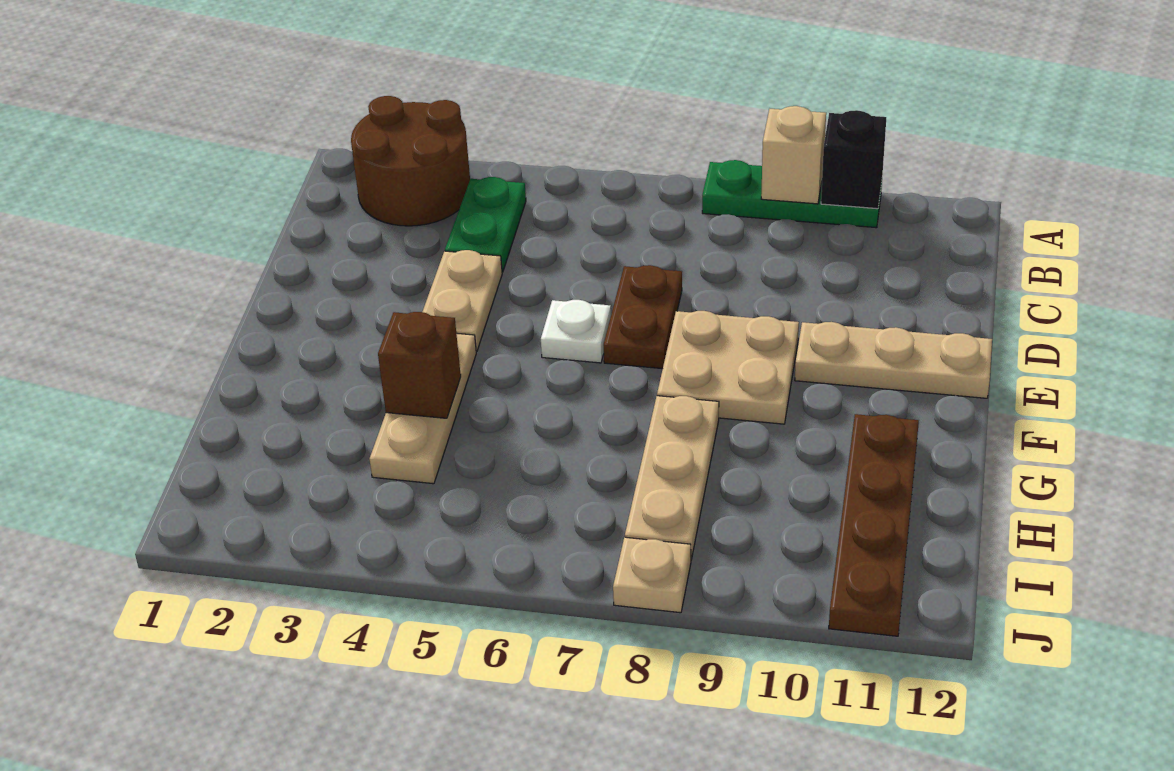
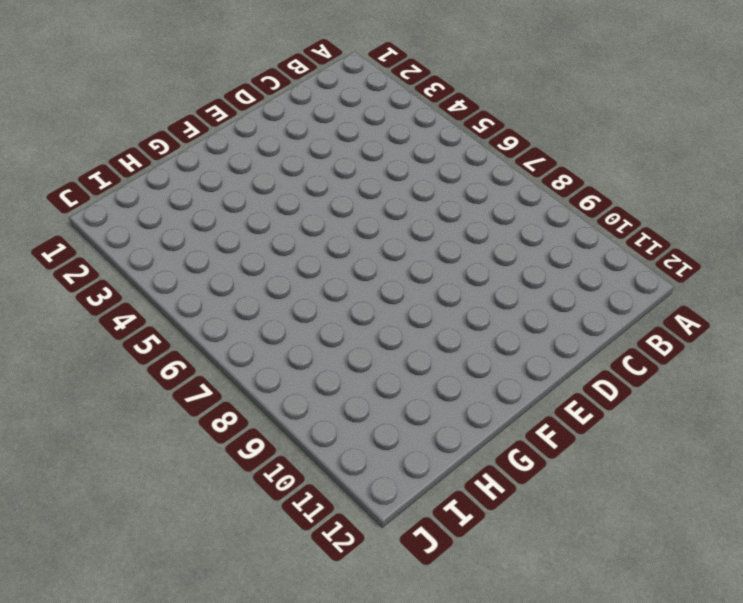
none -> brown round brick A2:B3 level 1
none -> green plate A8:A10 level 1
none -> green plate B4:C4 level 1

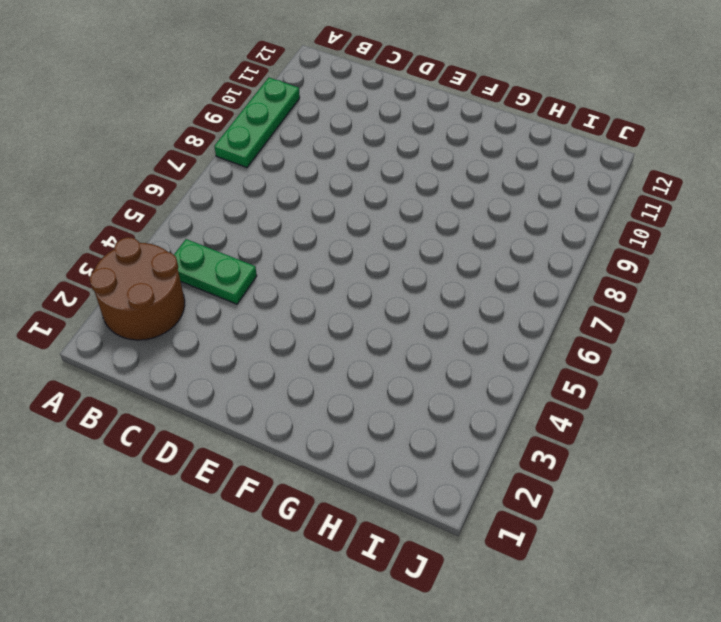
none -> tan plate D4:E4 level 1
none -> brown plate D7:E7 level 1
none -> white plate E6 level 1

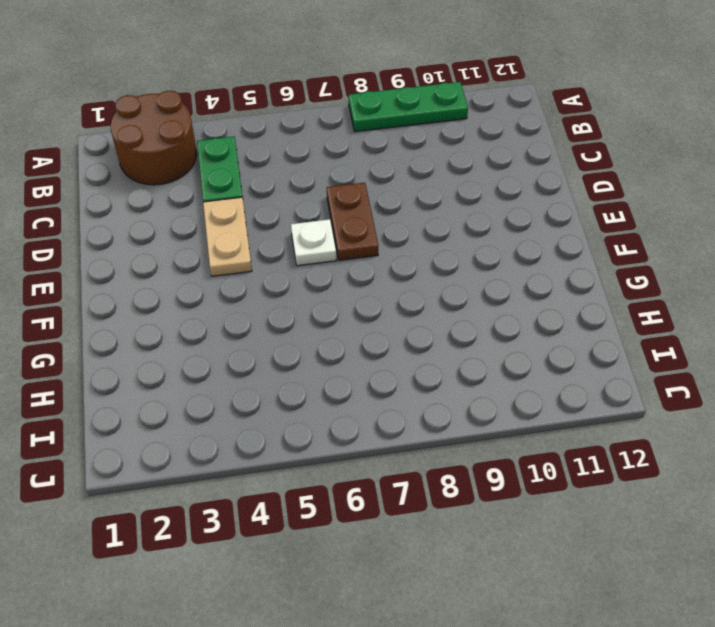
none -> tan plate E8:F9 level 1
none -> tan plate E10:E12 level 1
none -> tan plate F4:H4 level 1

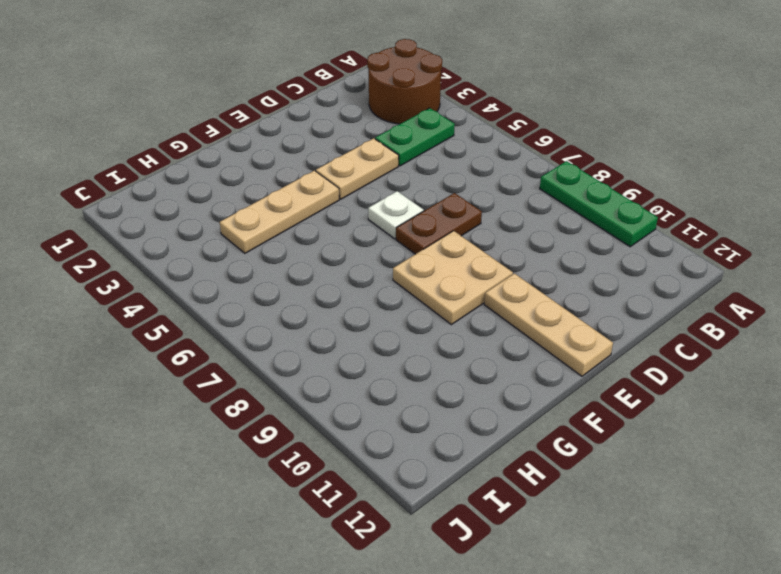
none -> tan plate G8:I8 level 1
none -> brown plate G11:J11 level 1
none -> tan plate J8 level 1

